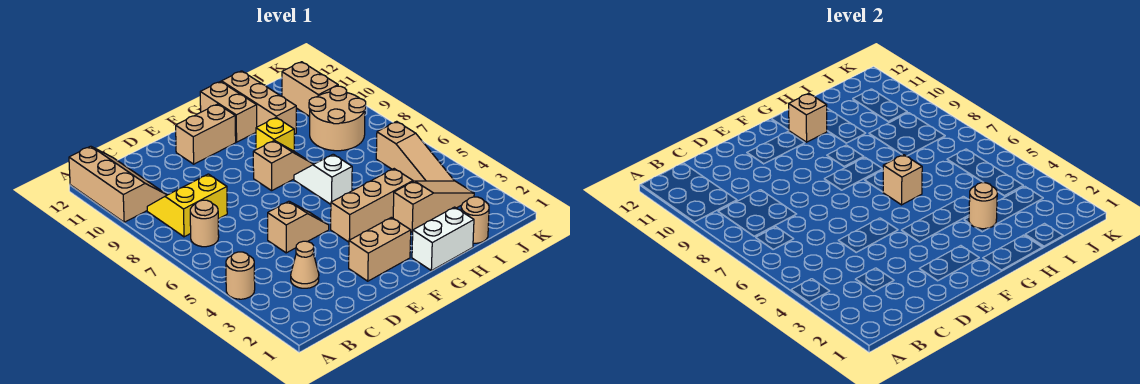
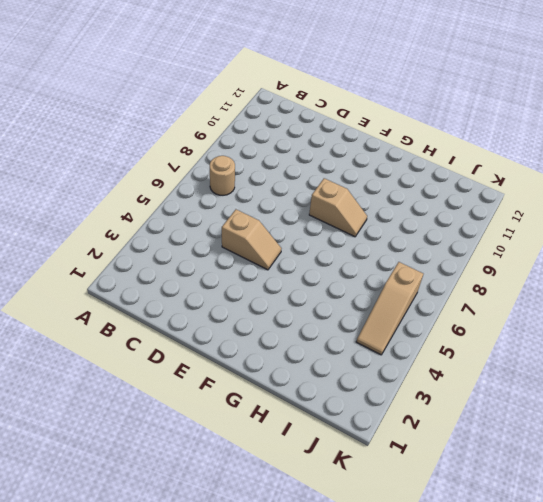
none -> tan round brick A4 level 1
none -> tan slope A10:B12 level 1 top A
none -> yellow slope B8:C9 level 1 top 8

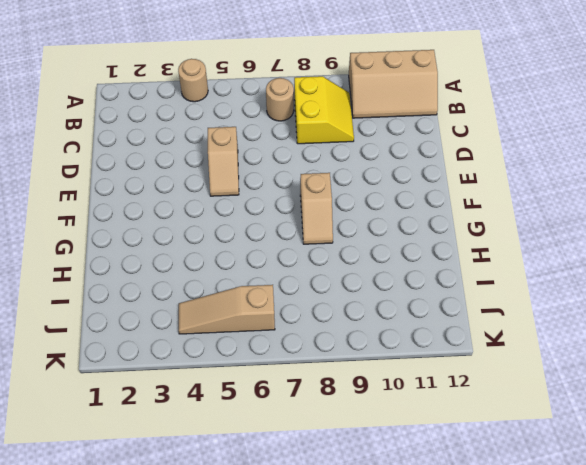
none -> tan cone C3 level 1
none -> tan brick E2:F2 level 1
none -> tan brick E11:F11 level 1

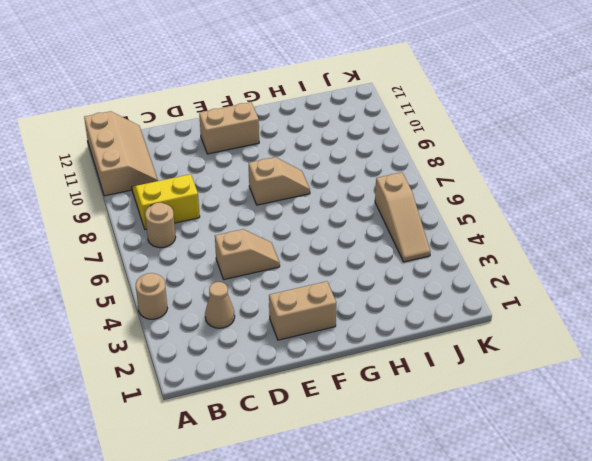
none -> tan brick F4:H4 level 1
none -> white brick G1:H1 level 1
none -> white slope G6:G7 level 1 top 6

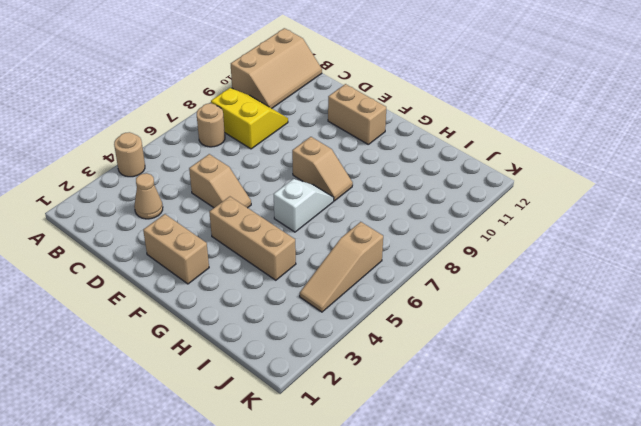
none -> white brick G1:H1 level 1
none -> yellow brick G9 level 1
none -> tan brick G11:G12 level 1

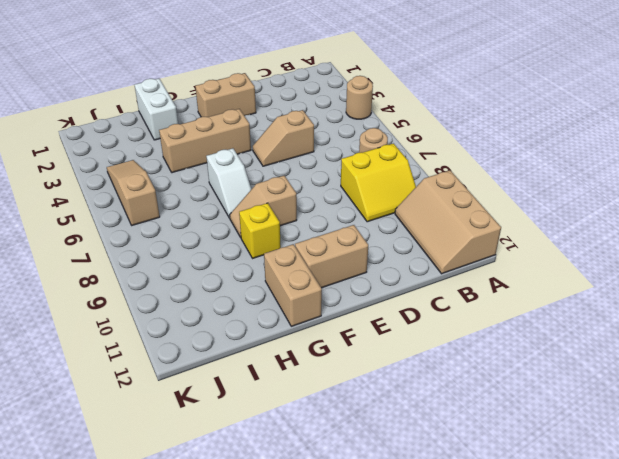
white brick H1:H2 level 1 -> white brick G1:H1 level 1
none -> tan cone C3 level 1
none -> tan slope H3:J3 level 1 top H
none -> tan brick H10:H12 level 1

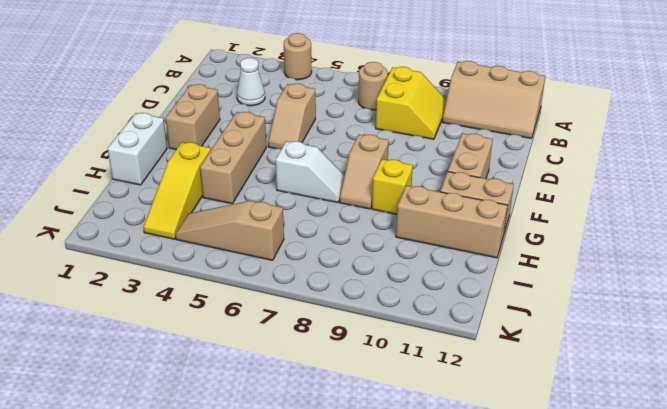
white cone C3 level 1 -> tan cone C3 level 1
yellow slope H3:J3 level 1 top H -> tan slope H3:J3 level 1 top H
none -> tan round brick I1 level 1
none -> tan round brick I8:J9 level 1
none -> tan brick J10:J11 level 1

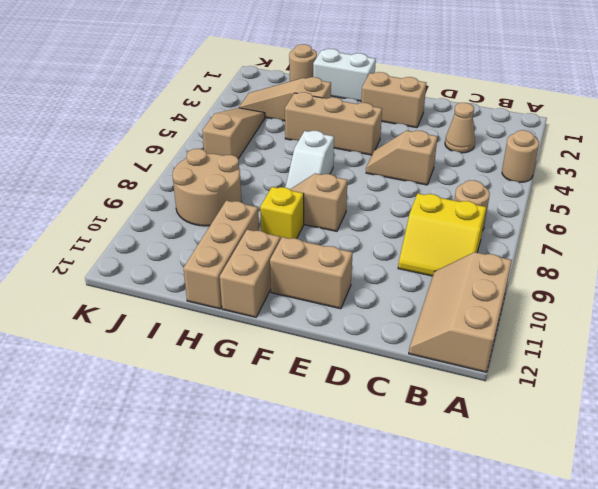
none -> tan brick J10:J11 level 1
none -> tan brick G6 level 2
none -> tan brick G11 level 2

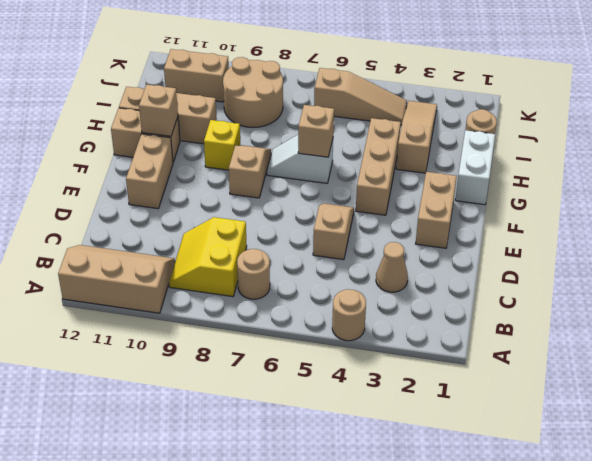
none -> tan round brick H3 level 2

